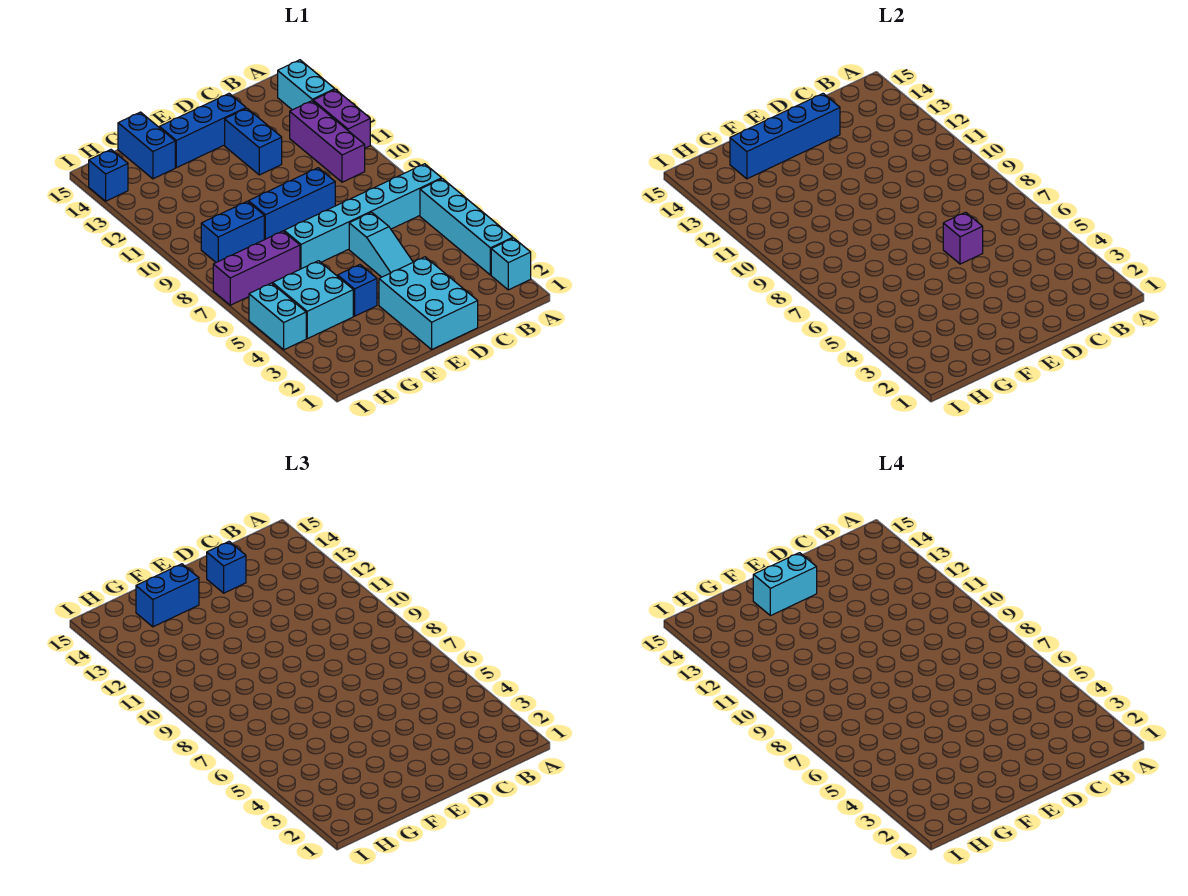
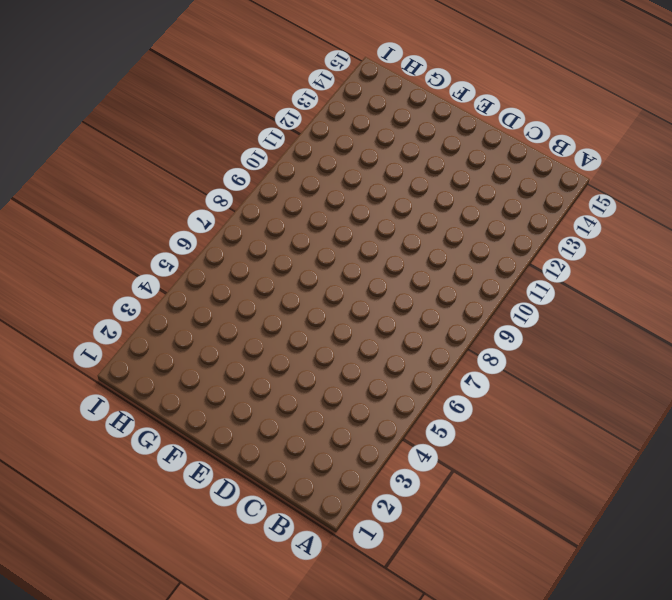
none -> cyan brick A2 level 1
none -> cyan brick A3:A6 level 1
none -> cyan brick A7:F7 level 1

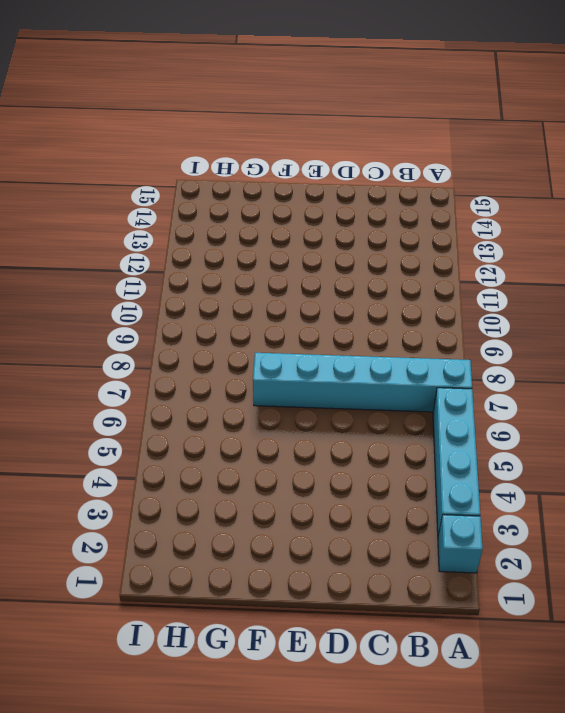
none -> purple brick A11:A12 level 1
none -> cyan brick A13:A14 level 1
none -> purple brick B10:B12 level 1

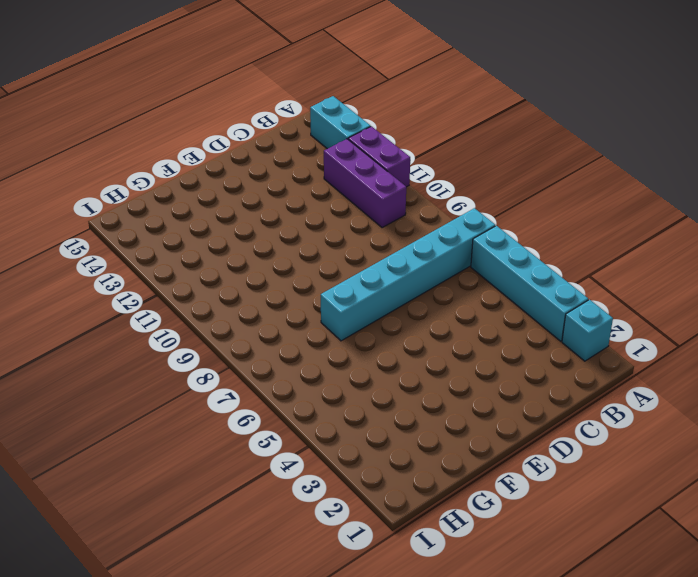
none -> cyan brick D1:E3 level 1
none -> cyan slope D4:D6 level 1 top 6
none -> blue brick D9:F9 level 1

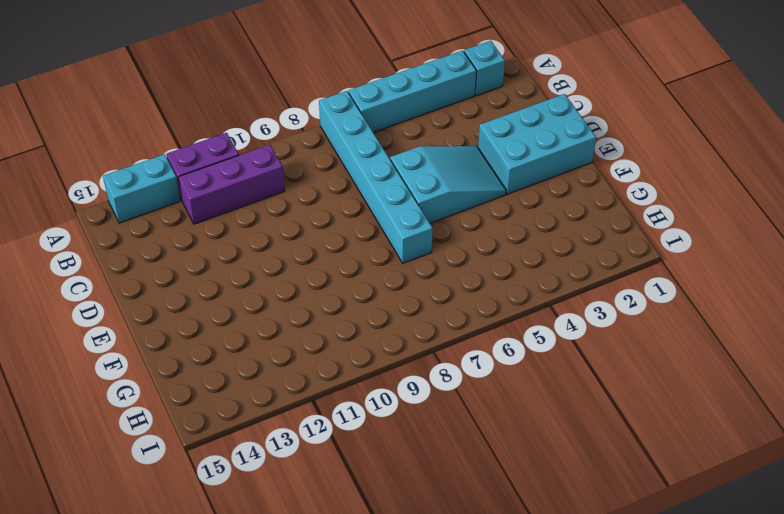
cyan slope D4:E6 level 1 top 6 -> cyan slope D4:D6 level 1 top 6
none -> blue brick D9:F9 level 1
none -> blue brick D12:D13 level 1
none -> blue brick D14:F14 level 1

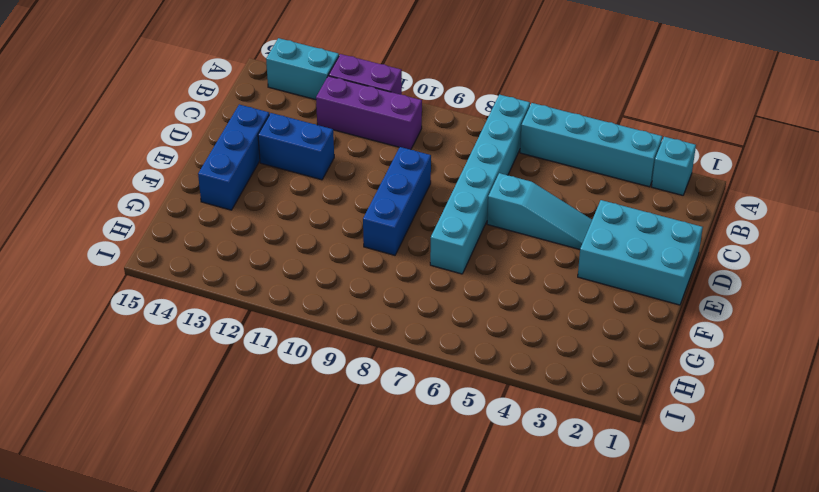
none -> blue brick F4 level 1
none -> cyan brick G4:H5 level 1
none -> purple brick G7:I7 level 1

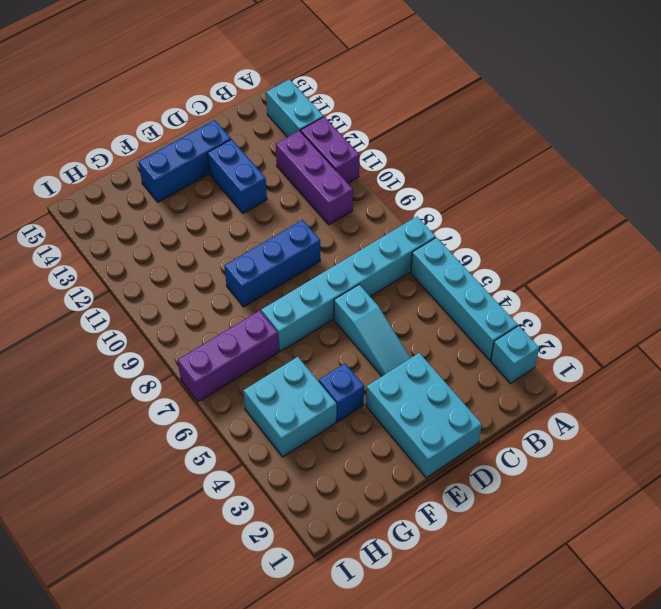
none -> blue brick G9:H9 level 1
none -> blue brick G14:G15 level 1
none -> cyan brick I4:I5 level 1

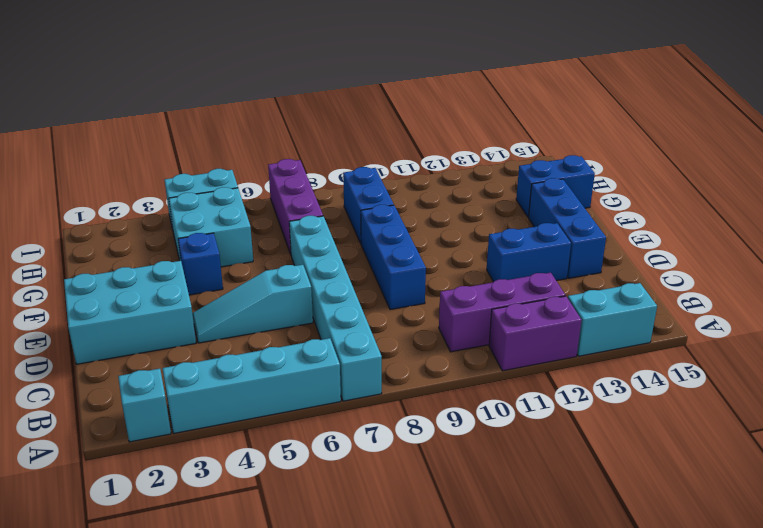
none -> blue brick I14 level 1
none -> purple brick D6 level 2
none -> blue brick D14:G14 level 2

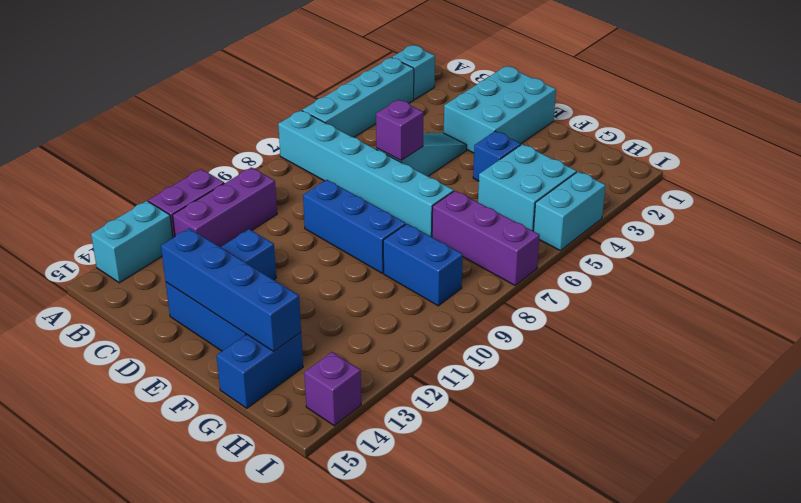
purple brick I14 level 1 -> blue brick I14 level 1
none -> blue brick D14 level 3
none -> blue brick F14:G14 level 3
none -> cyan brick E14:F14 level 4

